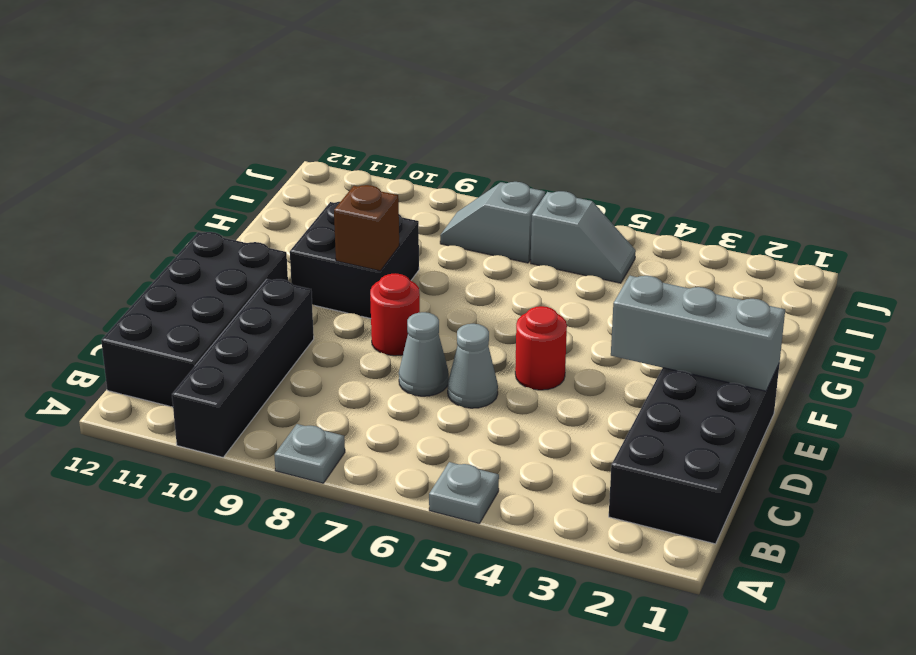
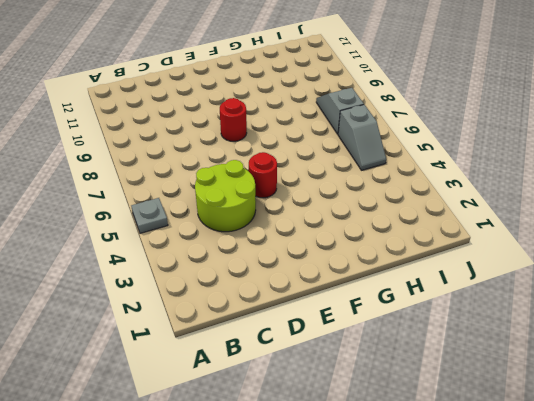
lime round brick C4:D5 level 1 -> none
none -> grey plate A8 level 1
none -> black brick A10:D10 level 1
none -> black brick B1:E2 level 1

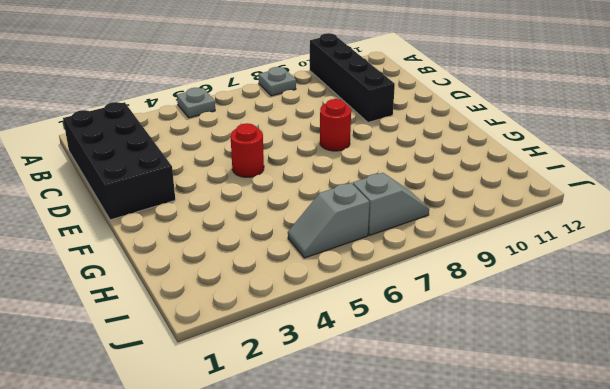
none -> black brick B11:E12 level 1
none -> grey cone D6 level 1
none -> grey cone D7 level 1

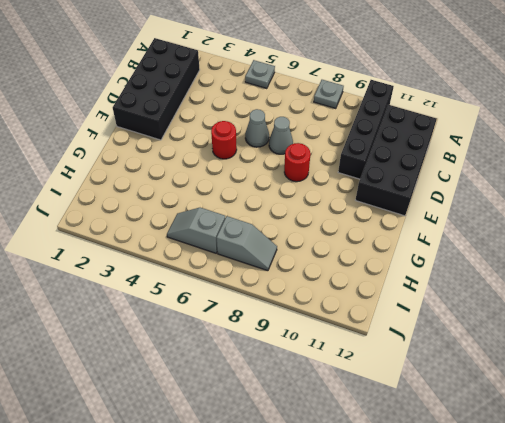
none -> black brick F9:G10 level 1
none -> grey brick E1:E3 level 2
none -> brown brick F9 level 2

